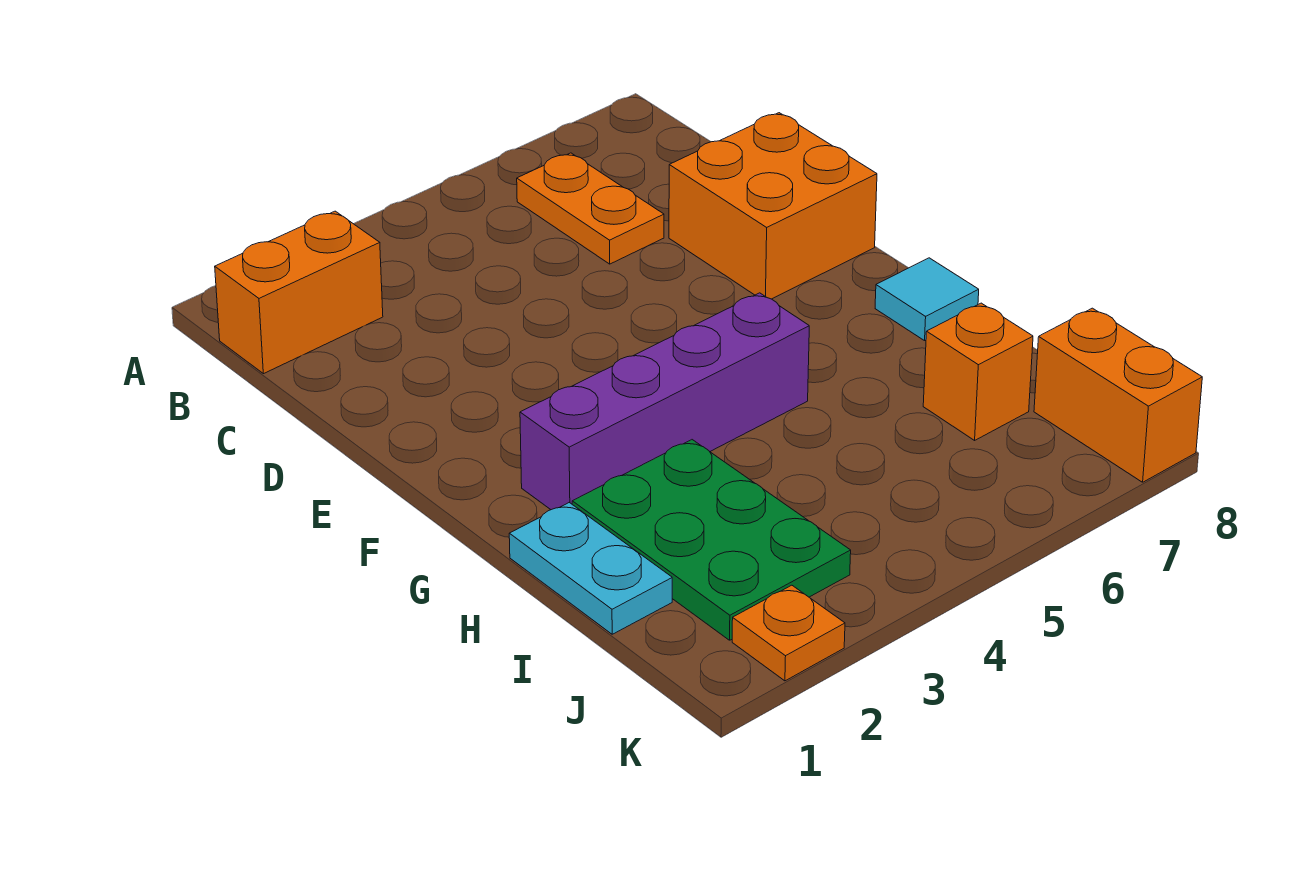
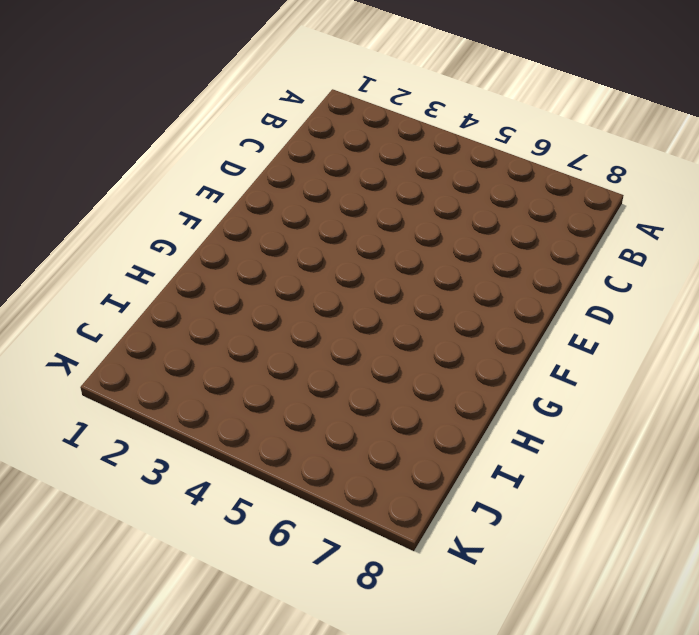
none -> orange brick B1:B2 level 1
none -> orange plate B6:C6 level 1

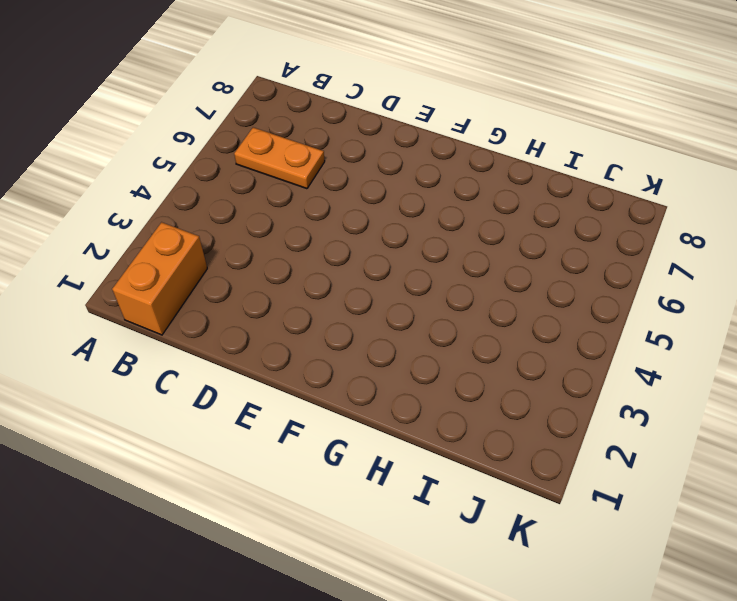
none -> orange brick D7:E8 level 1
none -> purple brick G2:G5 level 1

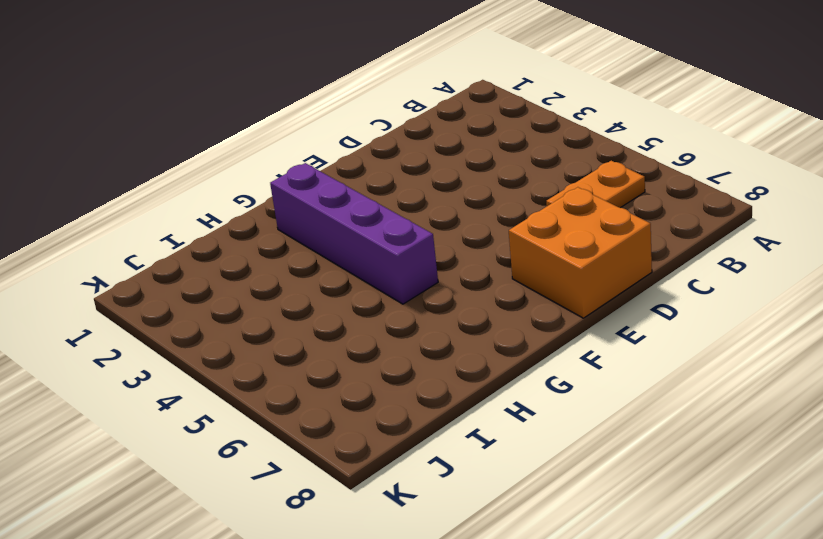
none -> orange brick B1:B2 level 1
none -> cyan tile G8 level 1

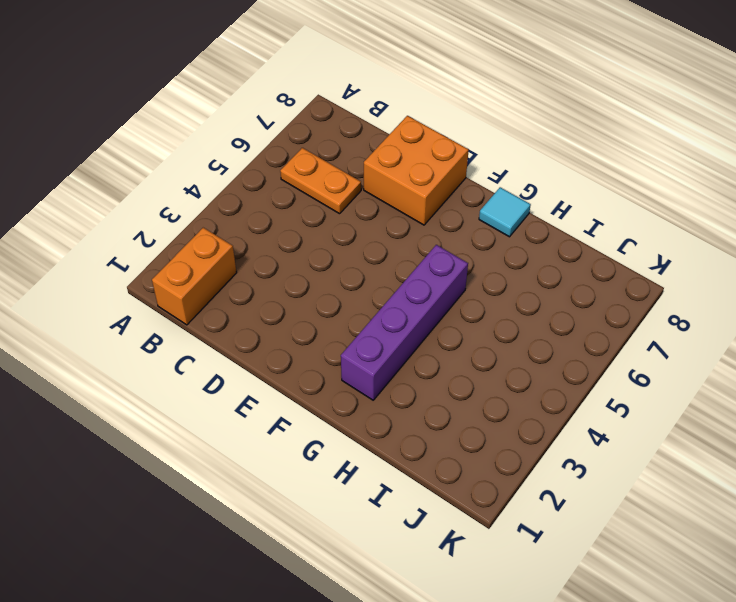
none -> cyan plate H1:I1 level 1
none -> green plate H2:J3 level 1

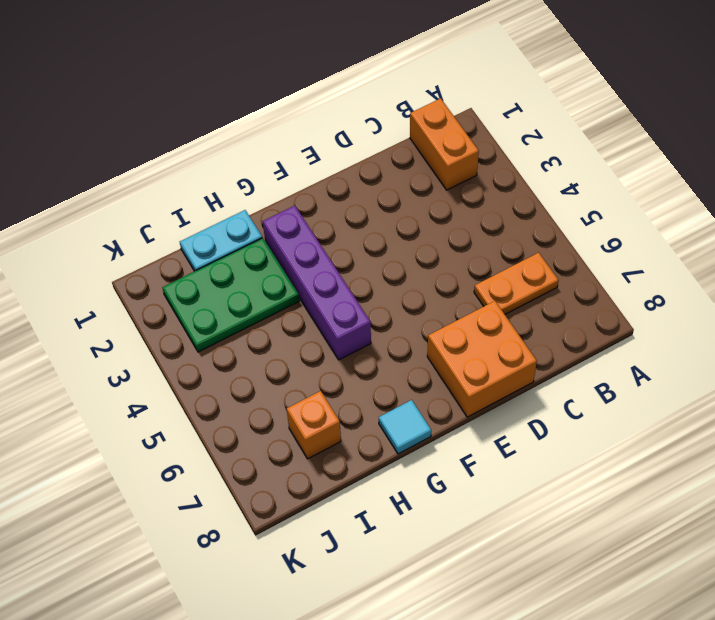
none -> orange brick J8:K8 level 1
none -> orange plate K2 level 1

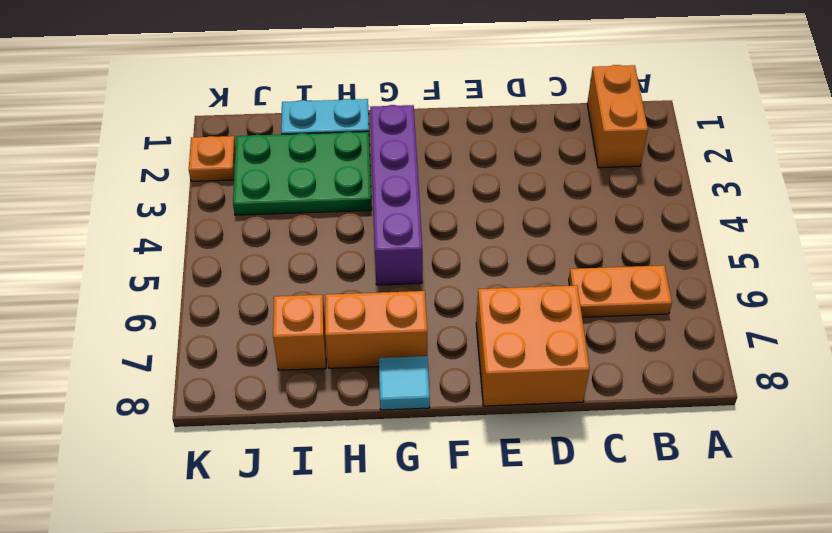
orange brick G7:H7 level 1 -> orange brick J8:K8 level 1

